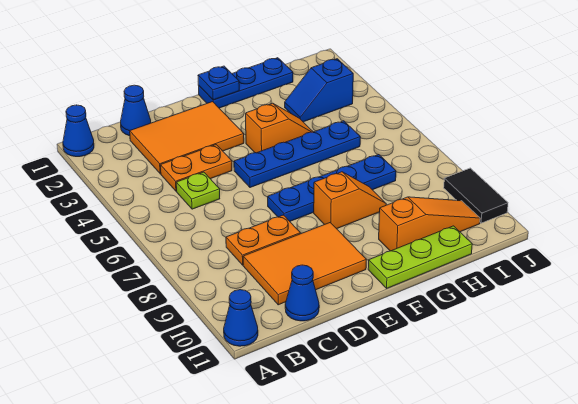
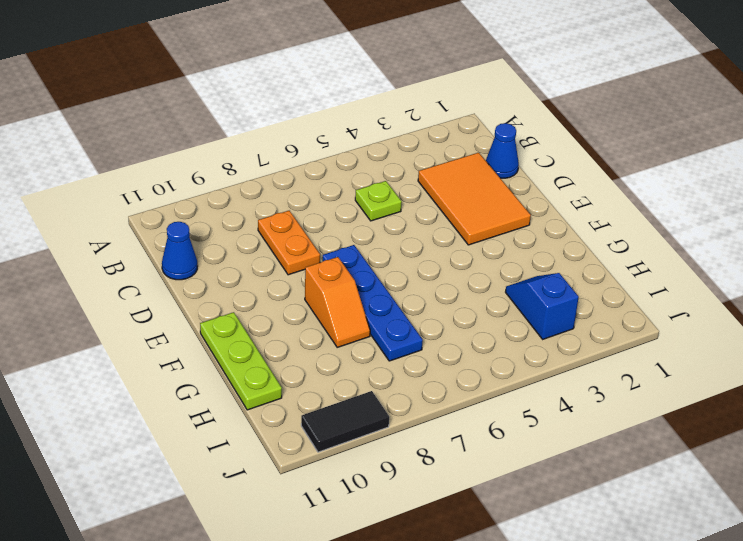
none -> blue cone A1 level 1
none -> blue cone A11 level 1
none -> orange plate C4:D4 level 1

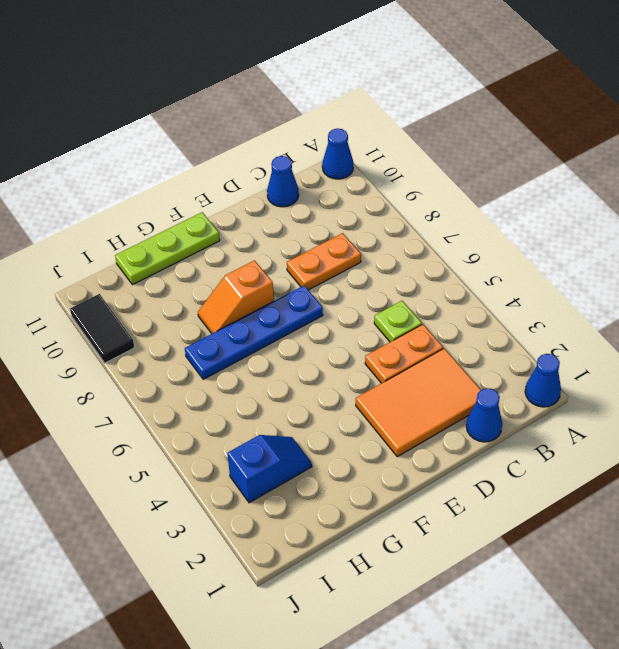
none -> orange tile C9:E10 level 1
none -> blue plate E5:H5 level 1
none -> blue plate F1:H1 level 1

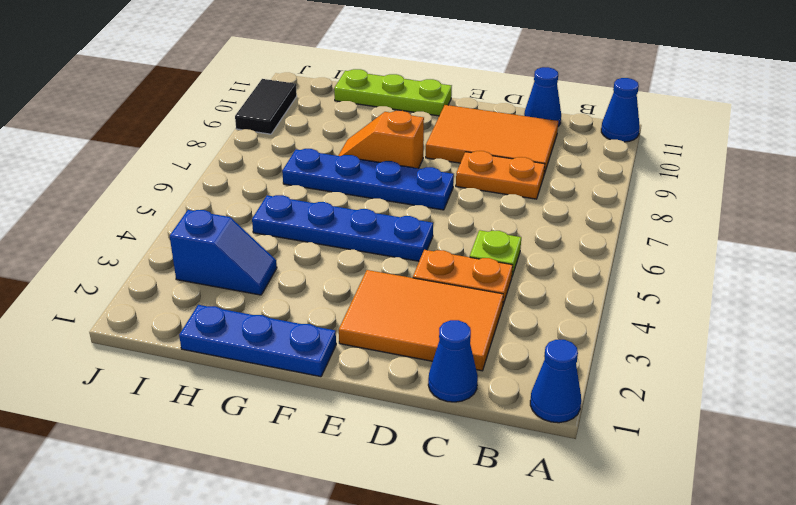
none -> orange slope F4:G4 level 1 top F
none -> orange slope G10:I10 level 1 top G
none -> blue plate F1 level 2

